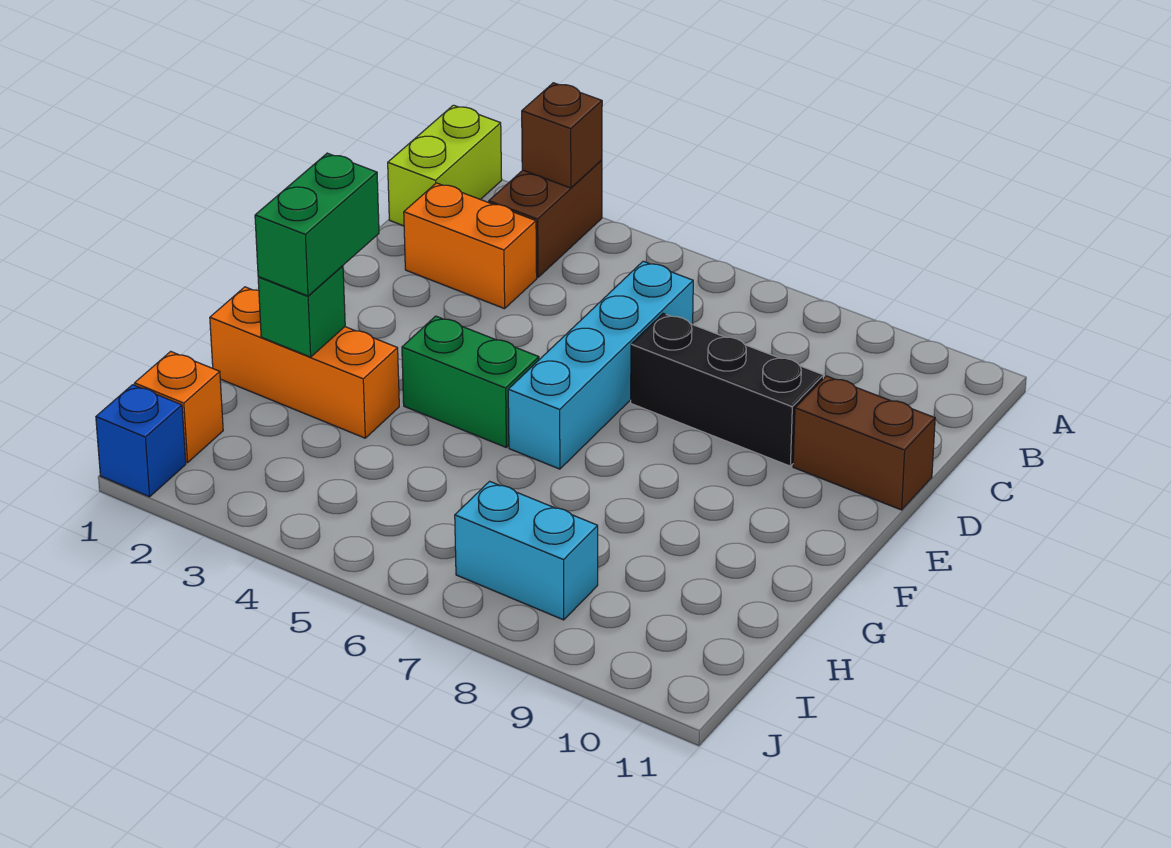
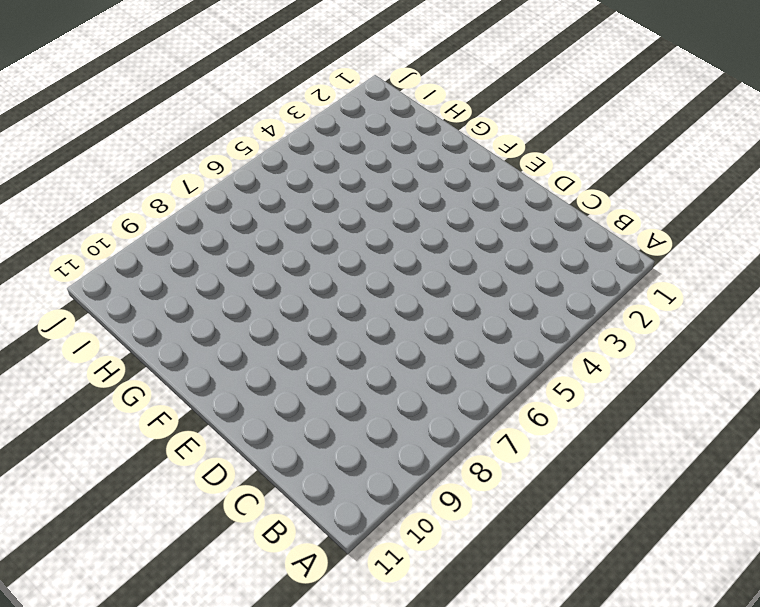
none -> lime brick A1:B1 level 1
none -> brown brick A3:B3 level 1
none -> orange brick C2:C3 level 1

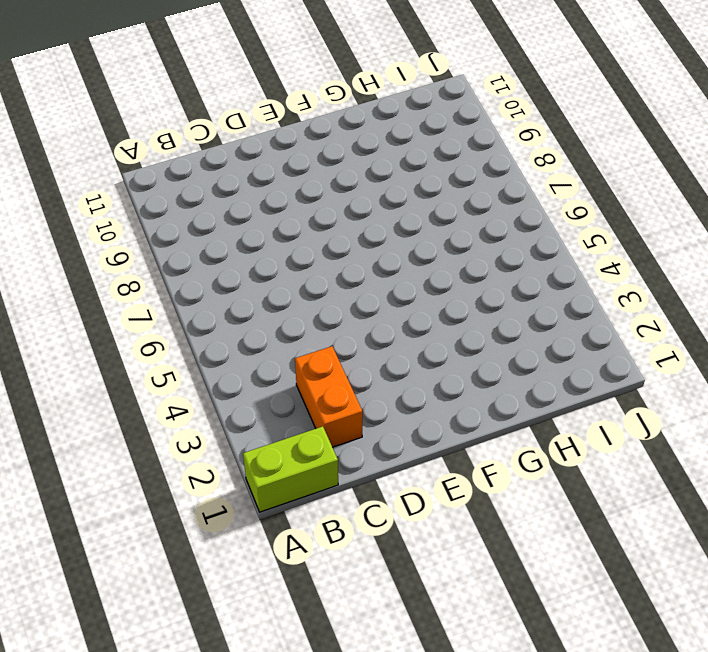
none -> brown brick A3:B3 level 1
none -> cyan brick C6:F6 level 1
none -> black brick D7:D9 level 1

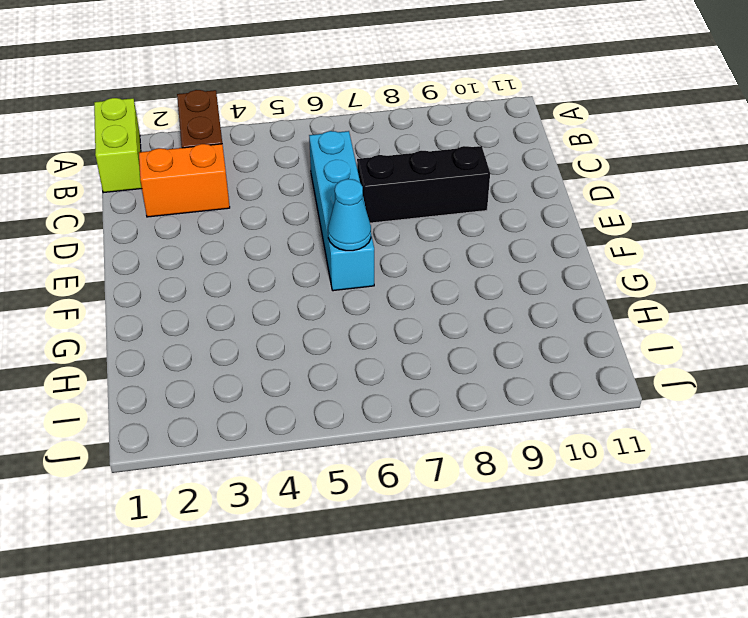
cyan cone F6 level 2 -> none
none -> brown brick D10:D11 level 1
none -> green brick F4:F5 level 1
none -> orange brick G1:G3 level 1

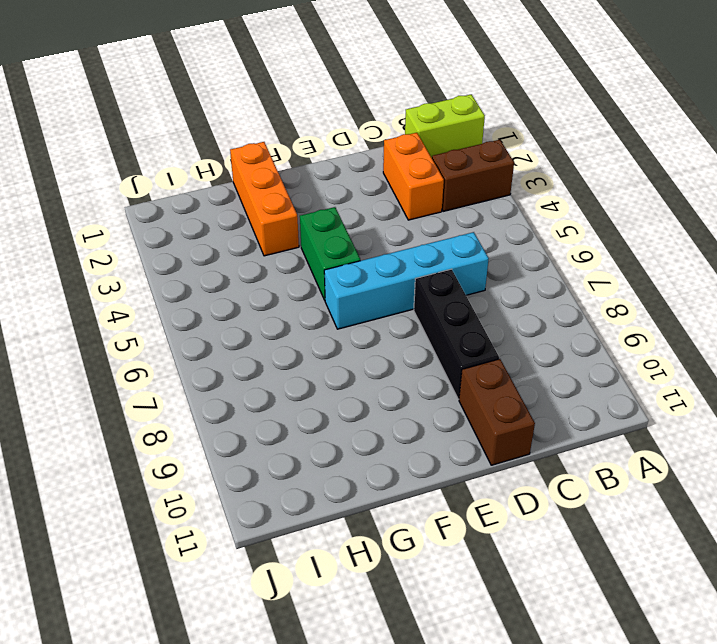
none -> orange brick I1 level 1
none -> cyan brick I7:I8 level 1
none -> blue brick J1 level 1

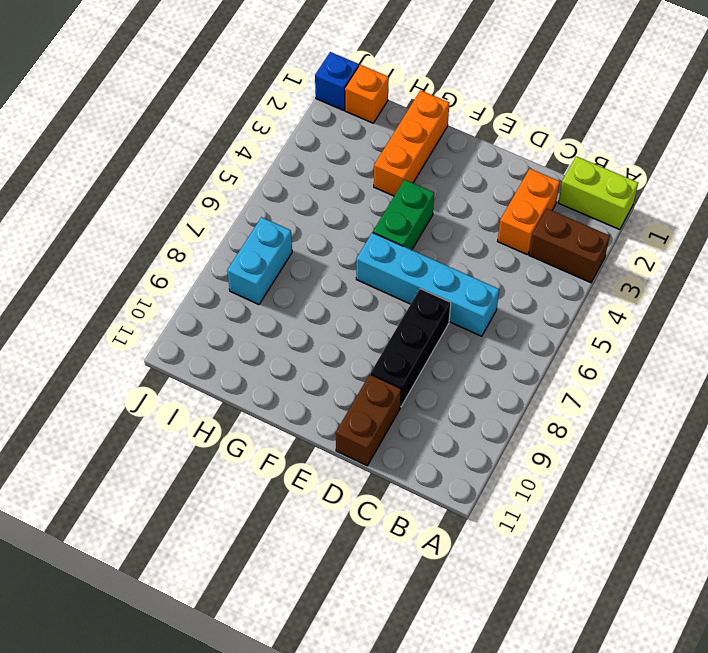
none -> brown brick A3 level 2
none -> green brick G2 level 2
none -> green brick F2:G2 level 3

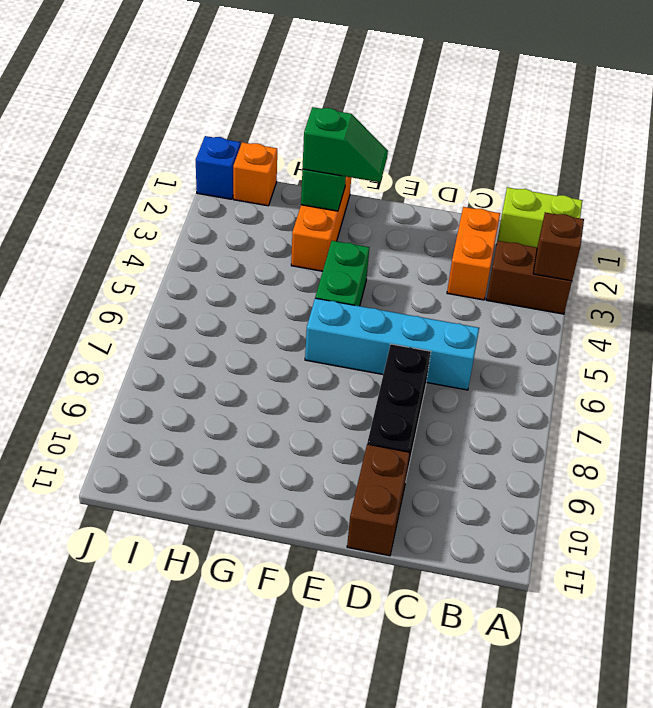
green slope F2:G2 level 3 top G -> green brick F2:G2 level 3
none -> cyan brick I7:I8 level 1

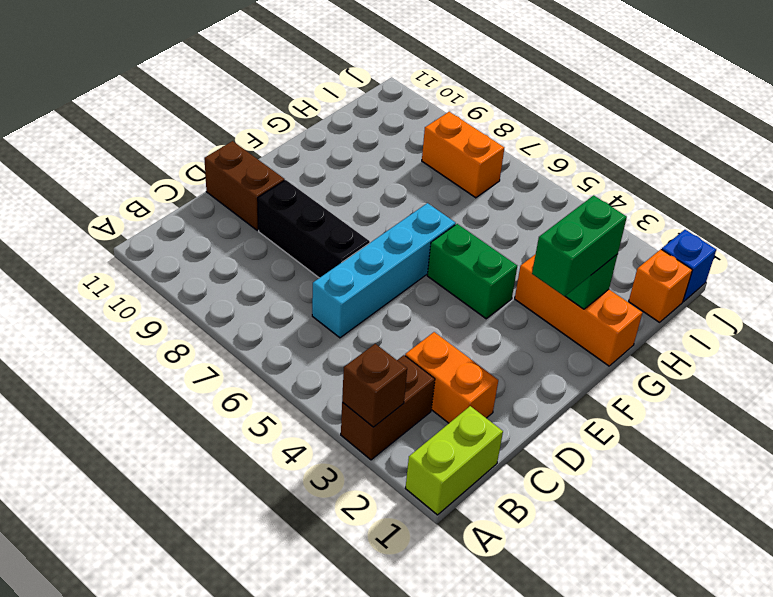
orange brick I7:I8 level 1 -> cyan brick I7:I8 level 1

